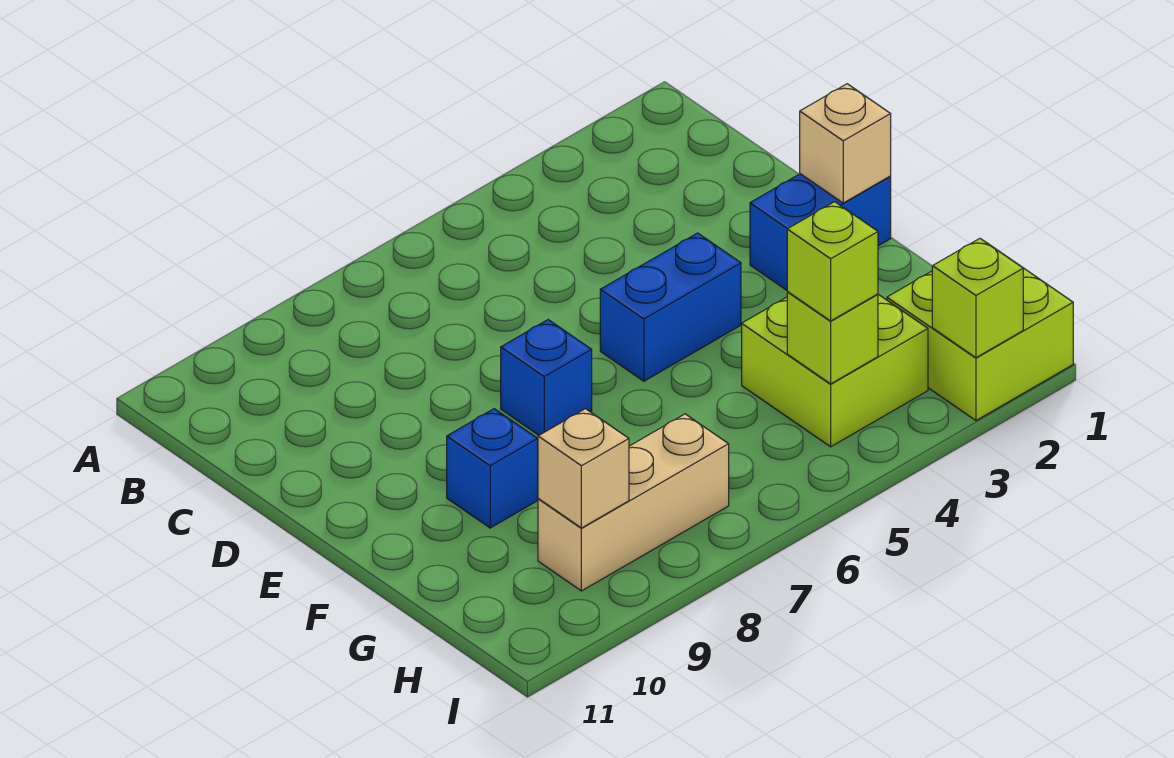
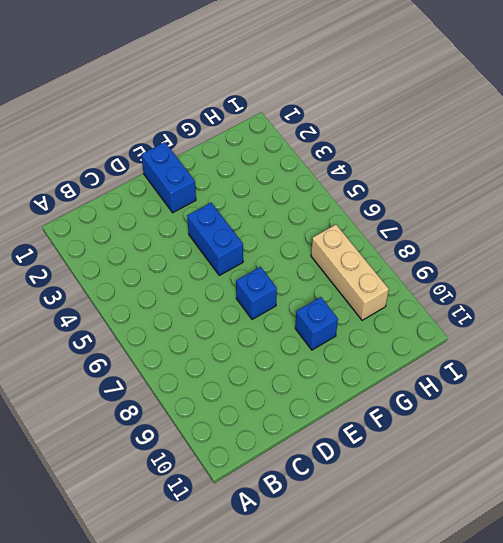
none -> lime brick G3:H4 level 1
none -> lime brick H1:I2 level 1
none -> tan brick E1 level 2

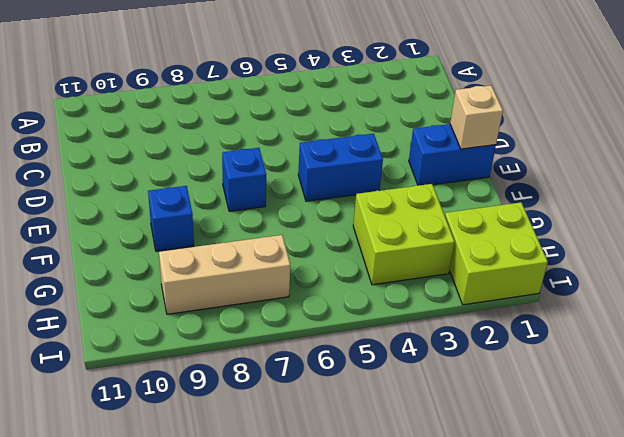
none -> lime brick H4 level 2
none -> tan brick H9 level 2
none -> lime brick I2 level 2

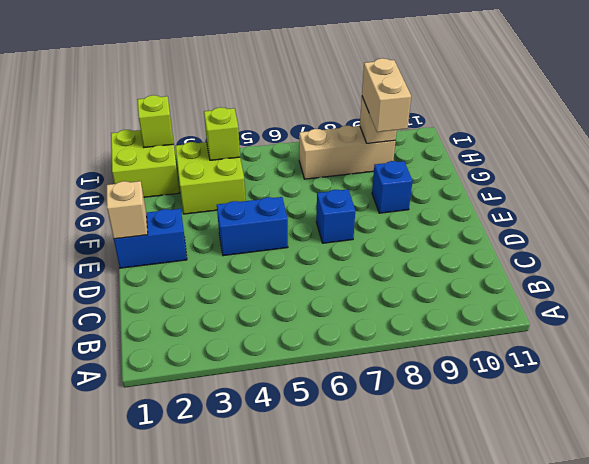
tan brick G9:H9 level 3 -> none
none -> lime brick H4 level 3

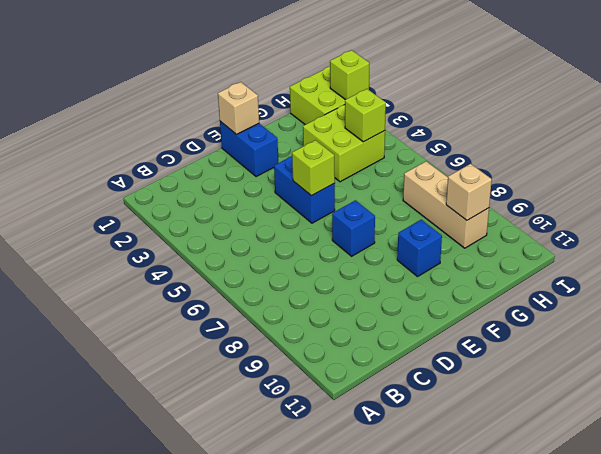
lime brick E5 level 2 -> lime brick H4 level 3

